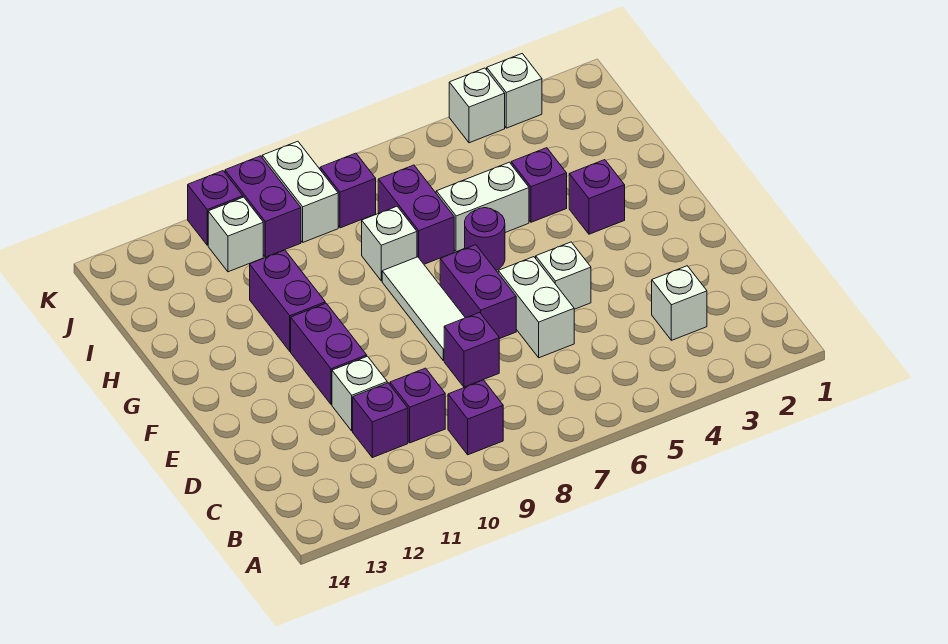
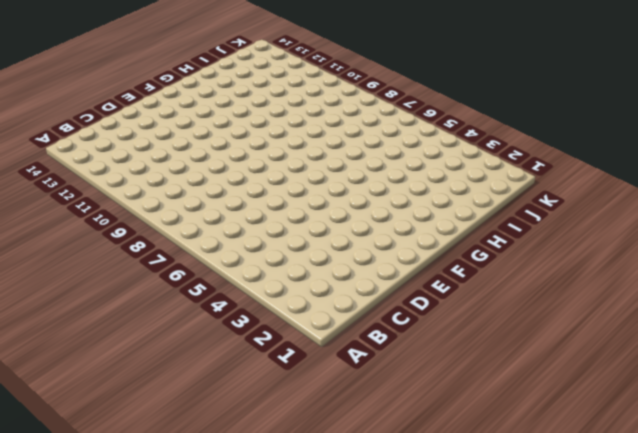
none -> purple brick B9 level 1
none -> white brick C3 level 1
none -> purple brick C10 level 1

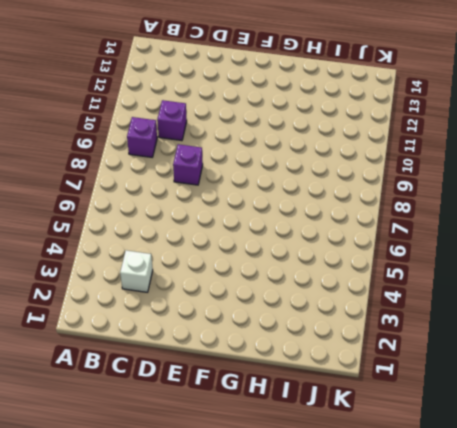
none -> purple brick C11 level 1
none -> white brick D6:E6 level 1
none -> white brick D11 level 1

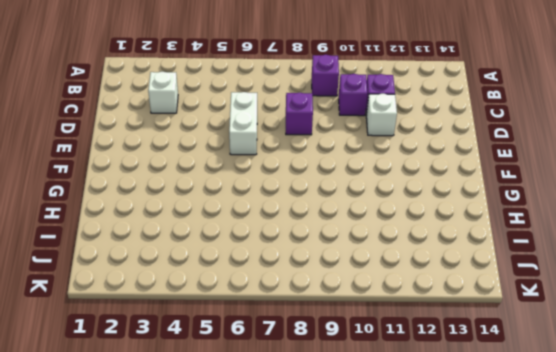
none -> white brick E5 level 1
none -> purple brick E7:F7 level 1
none -> white tile E8:G8 level 1

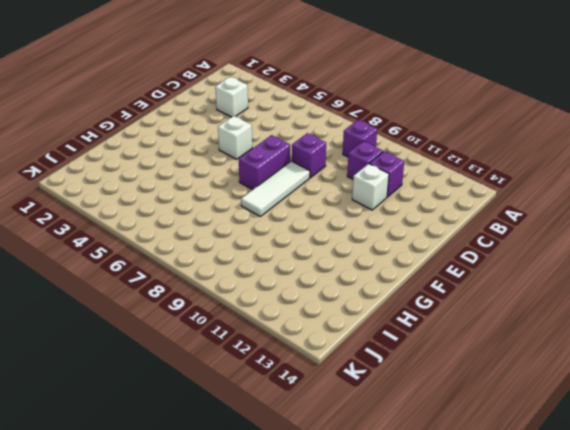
none -> white brick D6:E6 level 1
none -> purple brick E11:F11 level 1
none -> purple brick G3 level 1

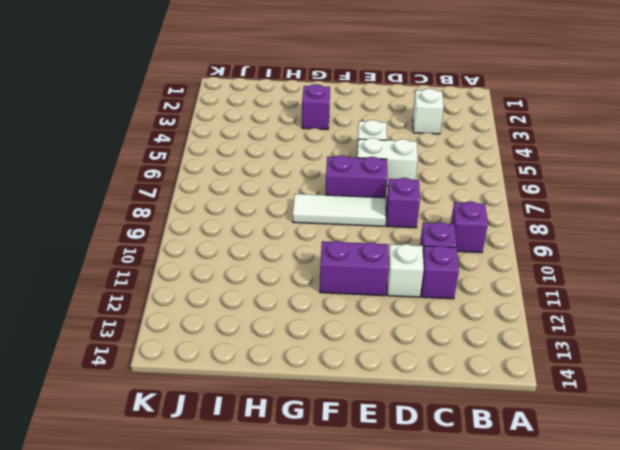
none -> purple round brick G6 level 1
none -> purple brick G11:H11 level 1
none -> purple brick H4 level 1

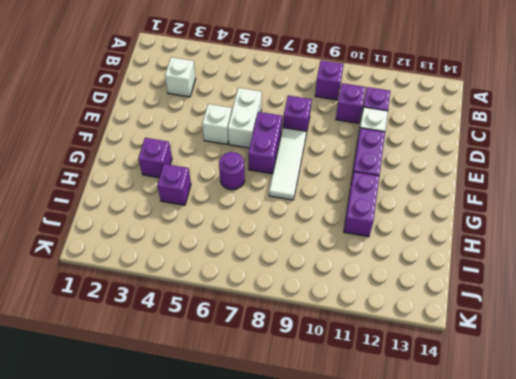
none -> white brick H5:H6 level 1
none -> purple brick H7:I7 level 1
none -> white brick H8 level 1

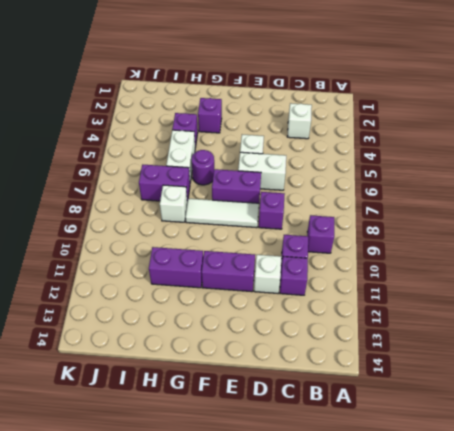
none -> purple brick J8 level 1
none -> white brick J9:K9 level 1
none -> purple brick J10:K10 level 1

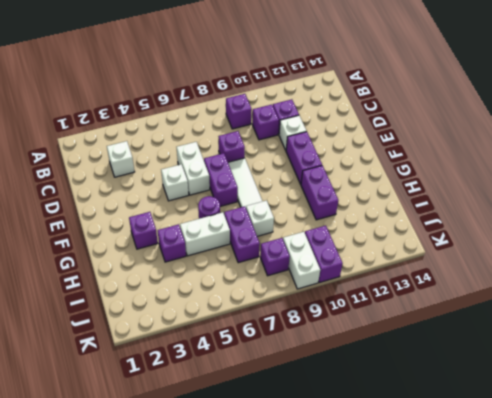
none -> white brick J11 level 1
none -> white brick K3 level 1
none -> white brick K4 level 1

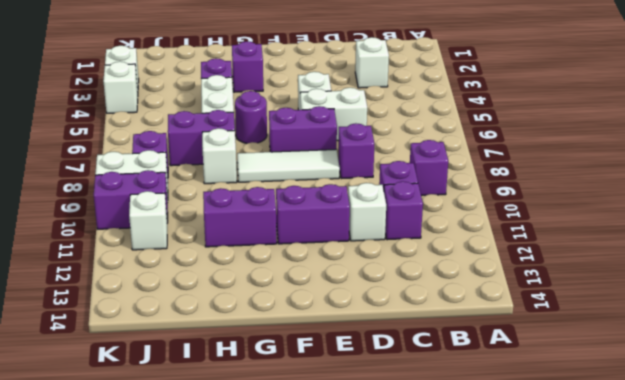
none -> purple brick K11 level 1

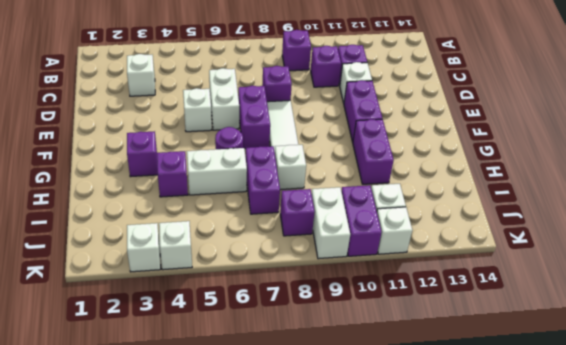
white brick K11 level 1 -> purple brick K11 level 1

